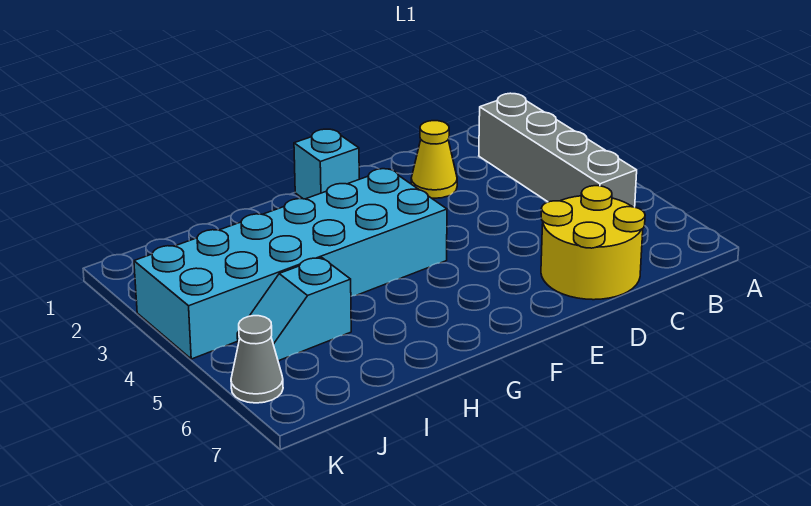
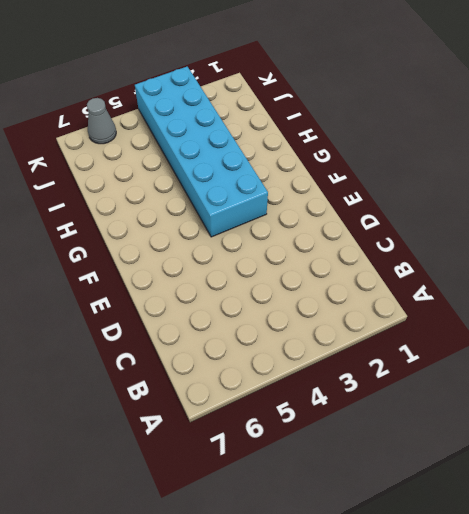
none -> grey brick B2:B5 level 1
none -> yellow round brick C6:D7 level 1

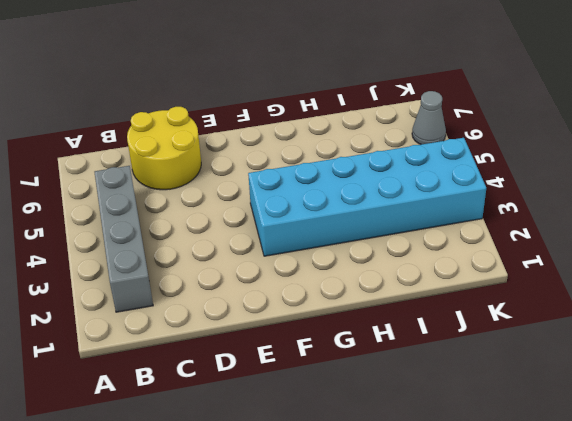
none -> yellow cone D2 level 1
none -> cyan brick F1 level 1

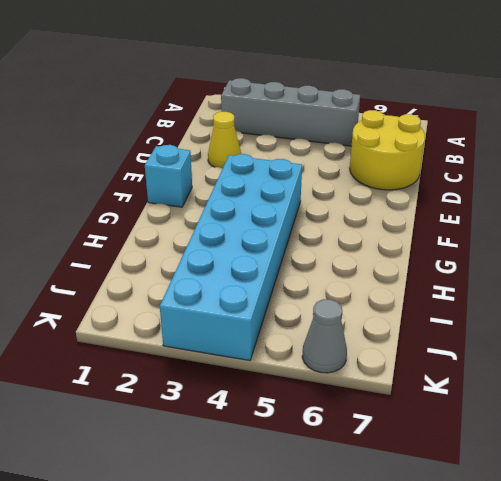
none -> cyan slope I5:J5 level 1 top I

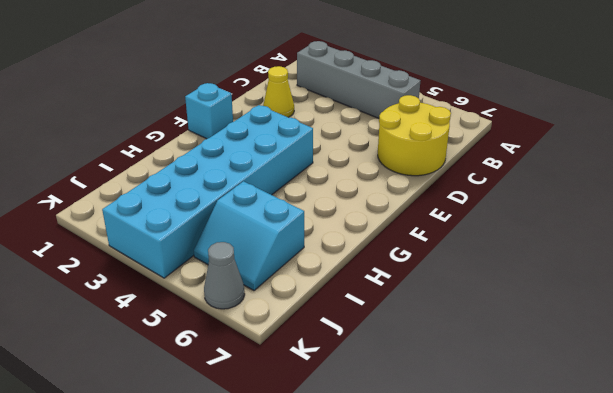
cyan slope I5:J6 level 1 top I -> cyan slope I5:J5 level 1 top I

